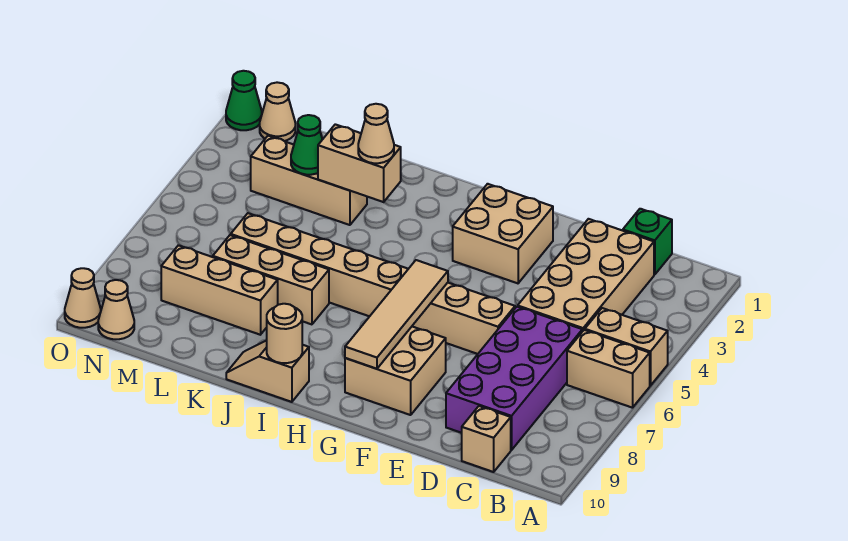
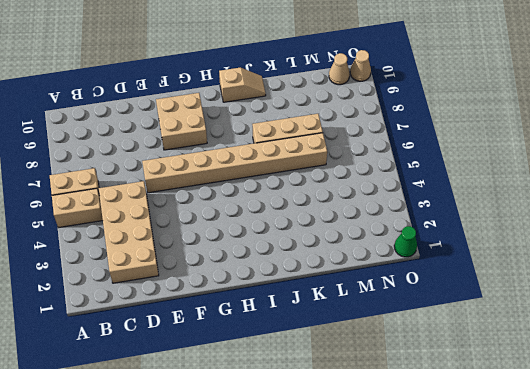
none -> green brick C1 level 1
none -> purple brick C6:D9 level 1
none -> tan brick C10 level 1

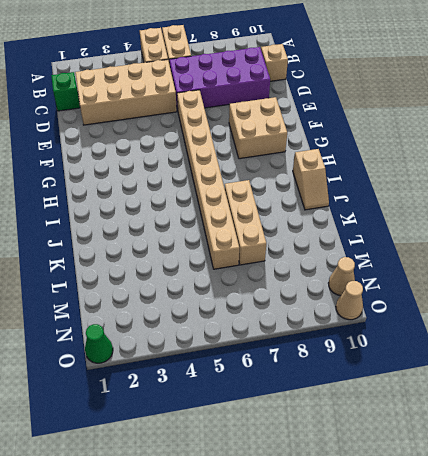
none -> tan brick F2:G3 level 1
none -> tan brick K3:M3 level 1
none -> tan brick K8:M8 level 1

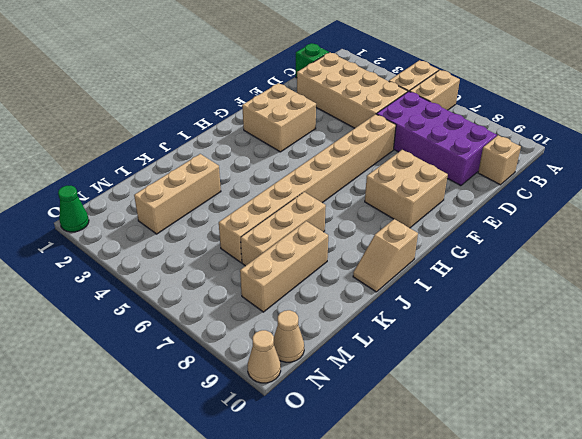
none -> tan cone N1 level 1
none -> tan tile G6:G9 level 2
none -> tan round brick I10 level 2

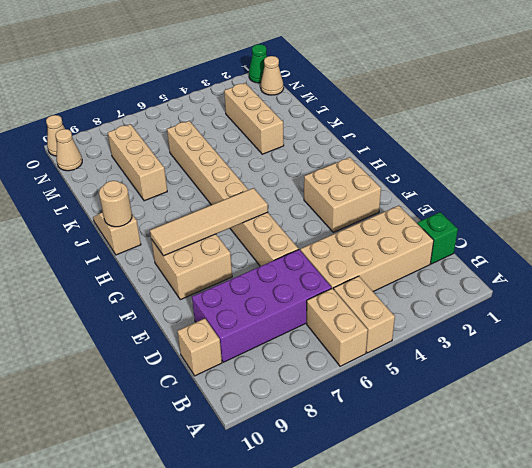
none -> tan brick J7:L7 level 1
none -> tan brick J3:K3 level 2
none -> green cone L3 level 2

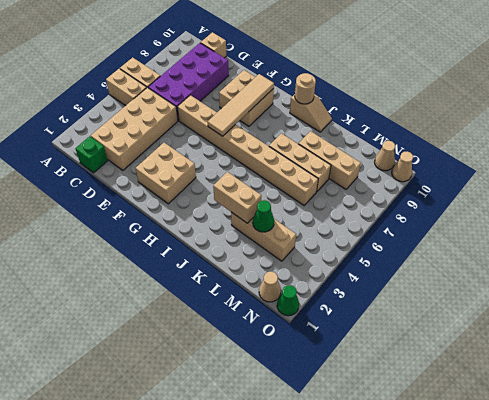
none -> tan cone J3 level 3

